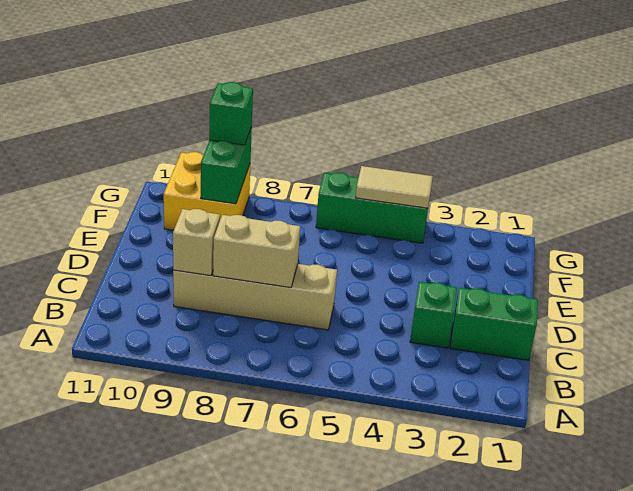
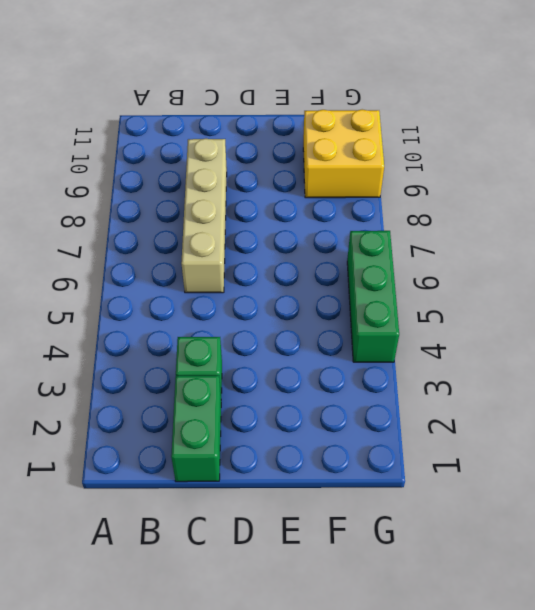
none -> tan brick C7:C8 level 2
none -> tan brick C9 level 2

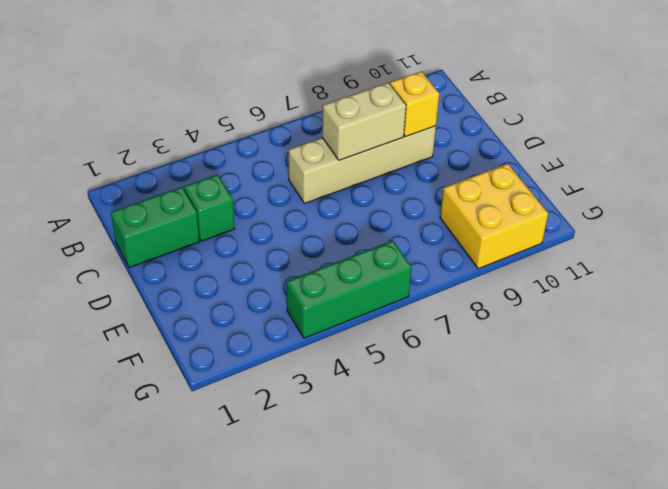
yellow brick C9 level 2 -> tan brick C9 level 2
none -> green brick F9:G9 level 2
none -> tan tile G4:G5 level 2

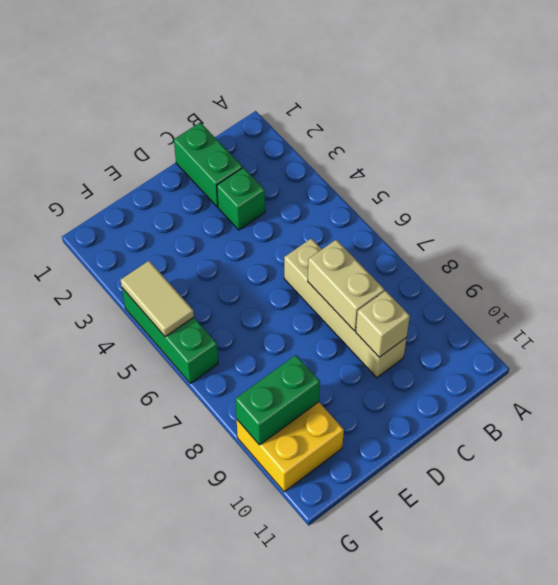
none -> green brick G9 level 3

